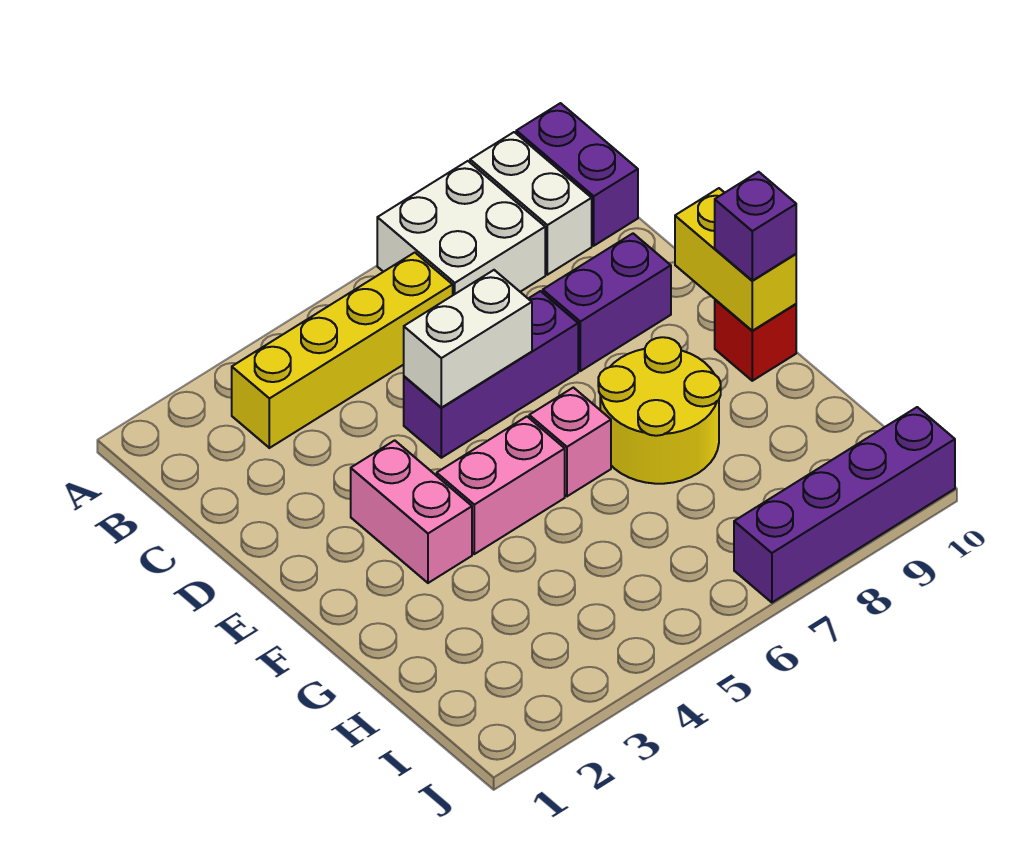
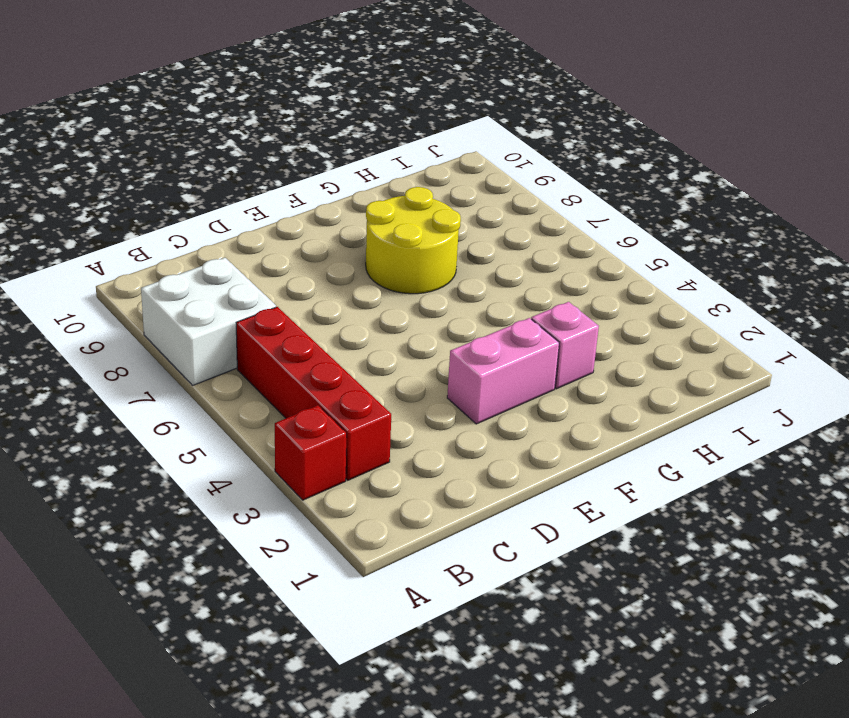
red brick A3 level 1 -> red brick F10 level 1
red brick B3:B6 level 1 -> yellow brick B3:B6 level 1
pink brick G3 level 1 -> pink brick F6 level 1
none -> white brick A9:B9 level 1
none -> purple brick A10:B10 level 1
none -> purple brick D5:D7 level 1

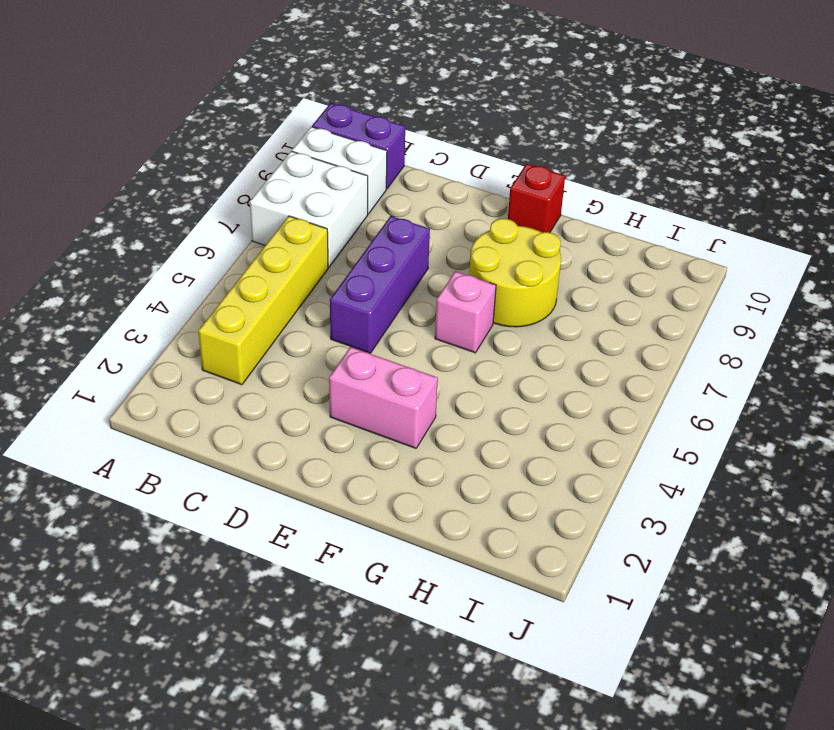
none -> purple brick D8:D9 level 1
none -> pink brick F4:F5 level 1
none -> purple brick J7:J10 level 1

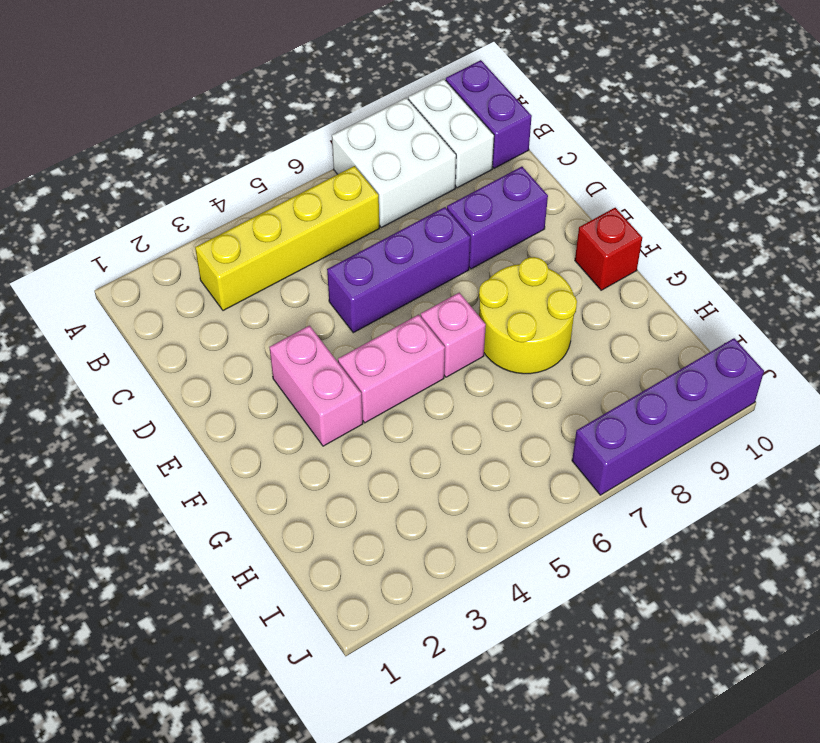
none -> white brick D5:D6 level 2
none -> yellow brick E10:F10 level 2
none -> purple brick F10 level 3

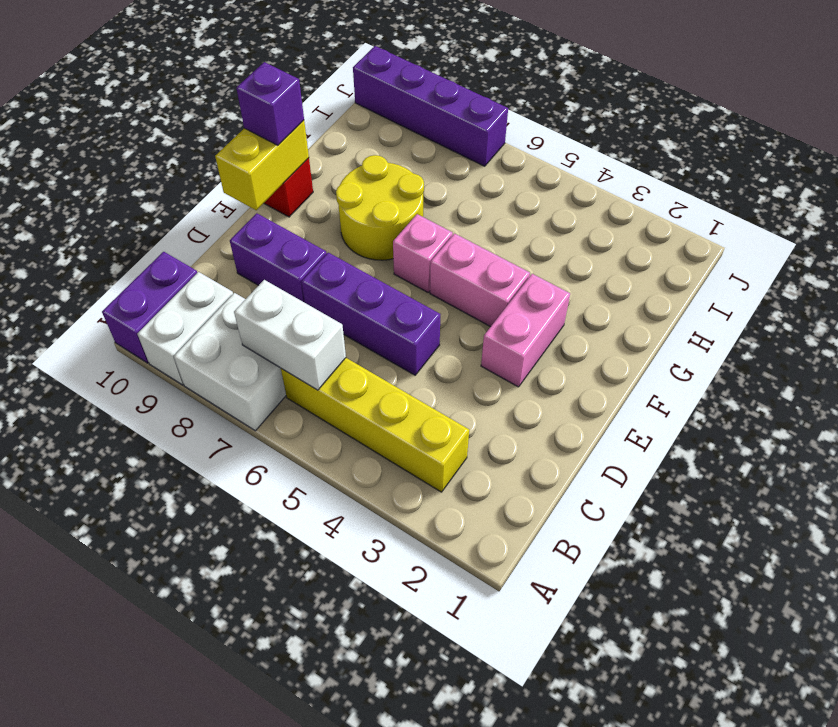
white brick B6:B7 level 2 -> white brick D5:D6 level 2

